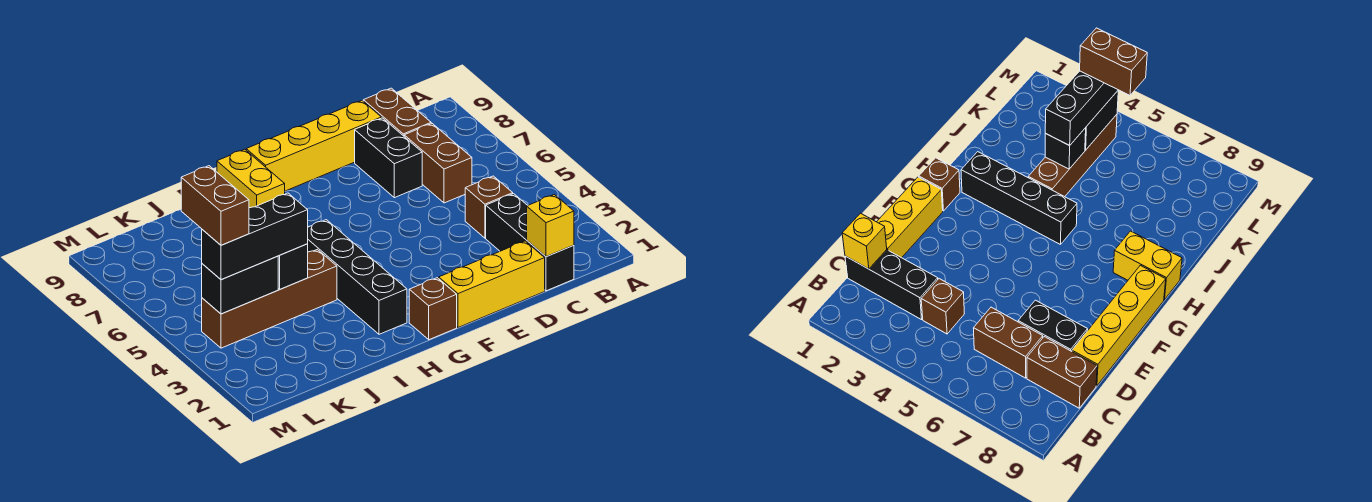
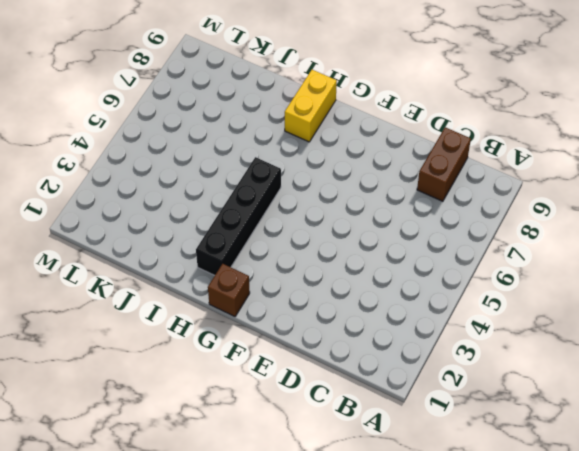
none -> black brick C1:C3 level 1
none -> brown brick C4 level 1
none -> brown brick C6:C7 level 1

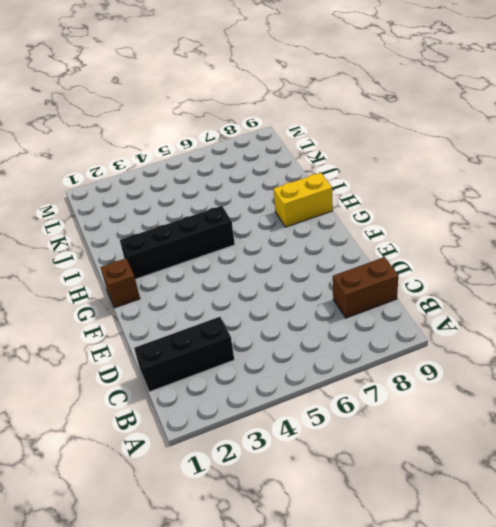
none -> brown brick C4 level 1
none -> brown brick C6:C7 level 1
none -> yellow brick D1:F1 level 1

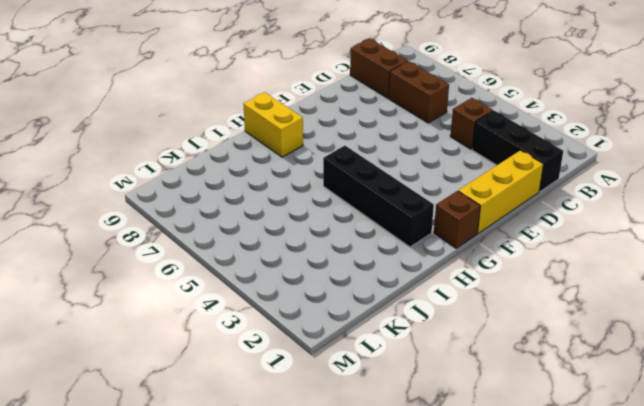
none -> black brick D7:D8 level 1
none -> yellow brick D9:G9 level 1
none -> brown brick I4:L4 level 1

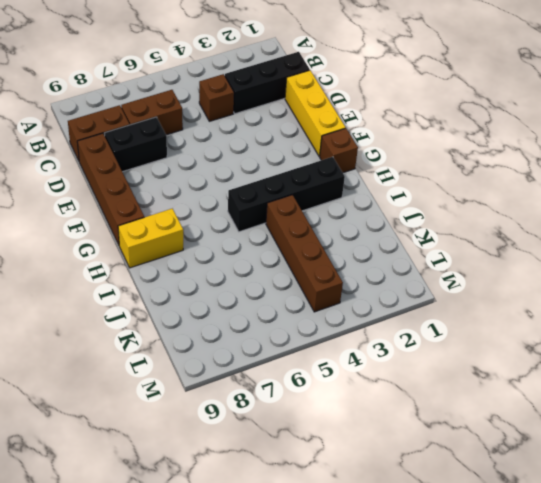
brown brick D9:G9 level 1 -> yellow brick D9:G9 level 1
none -> yellow brick C1 level 2
none -> black brick J4 level 2
none -> black brick K4:L4 level 2

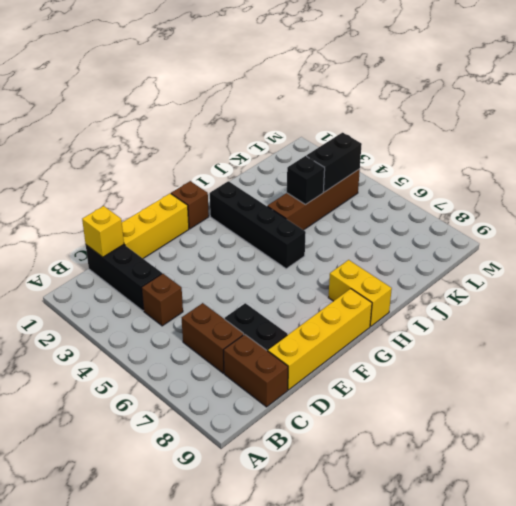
none -> black brick J4:L4 level 3
none -> brown brick L4:L5 level 4

